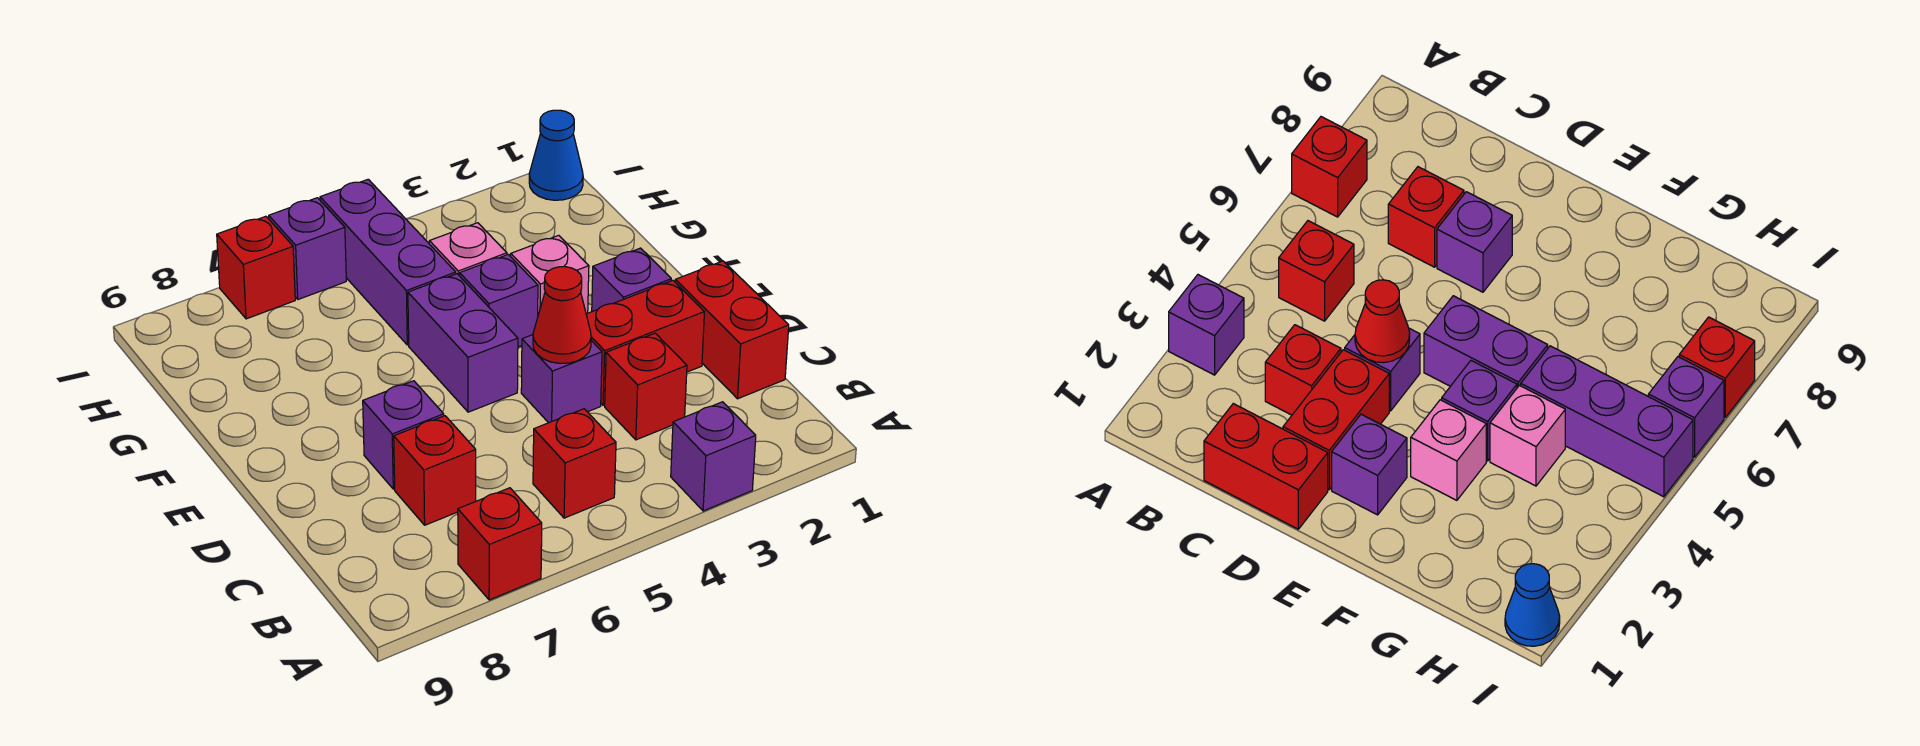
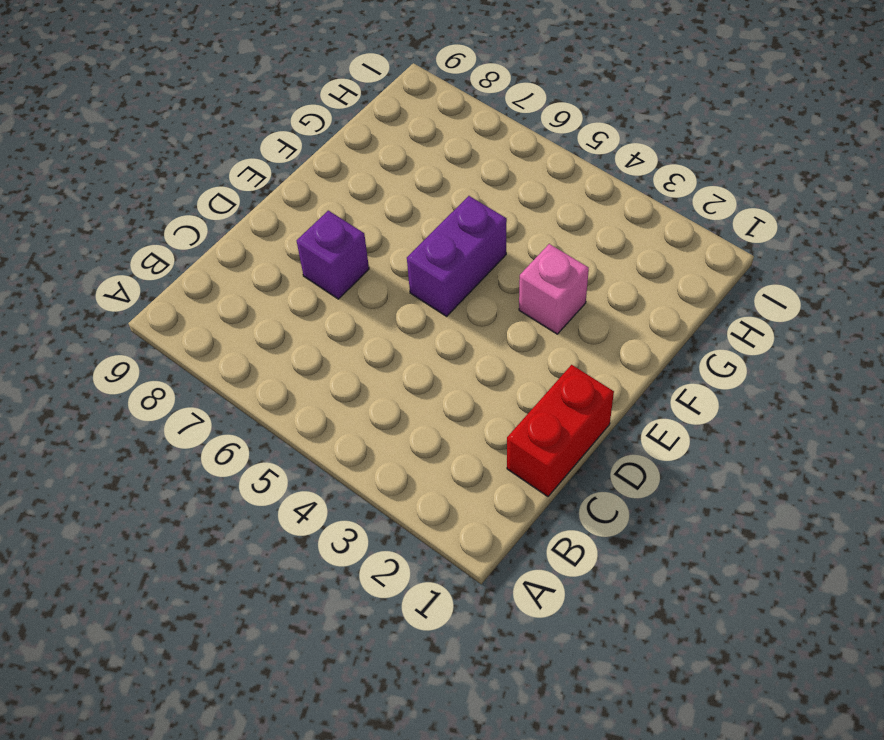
none -> purple brick A3 level 1
none -> red brick A7 level 1
none -> red brick B5 level 1

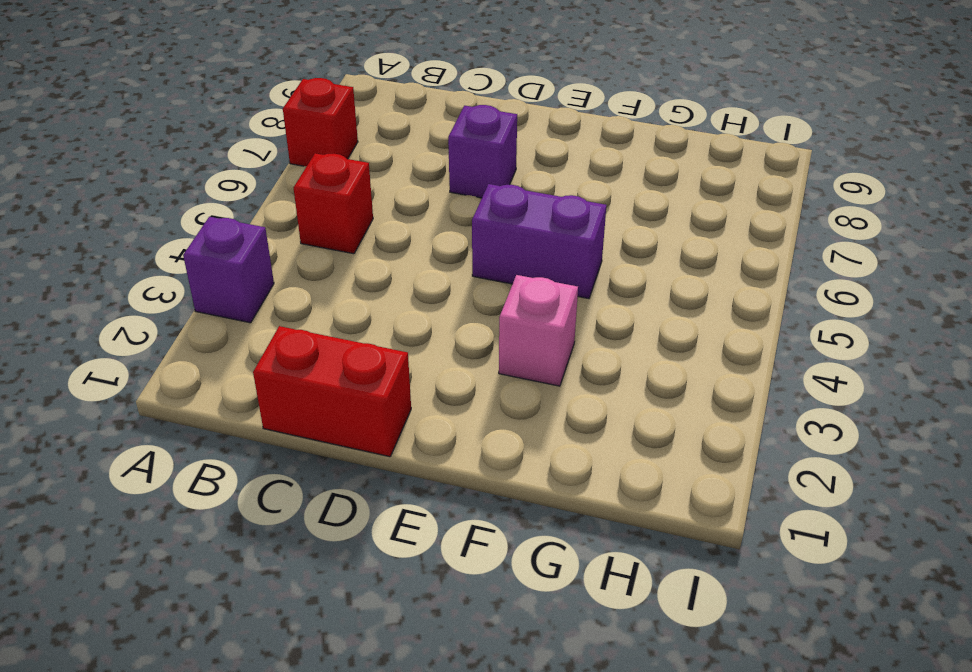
none -> red brick C3 level 1
none -> red brick C7 level 1
none -> red brick D2:D3 level 1

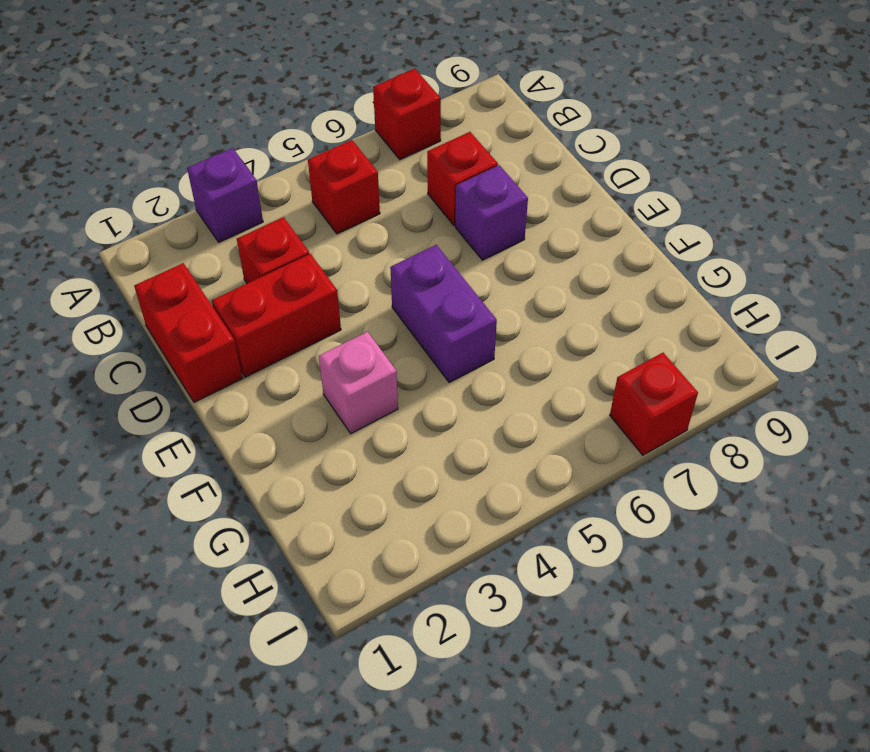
none -> purple brick D4 level 1
none -> purple brick E2 level 1
none -> purple brick F4 level 1

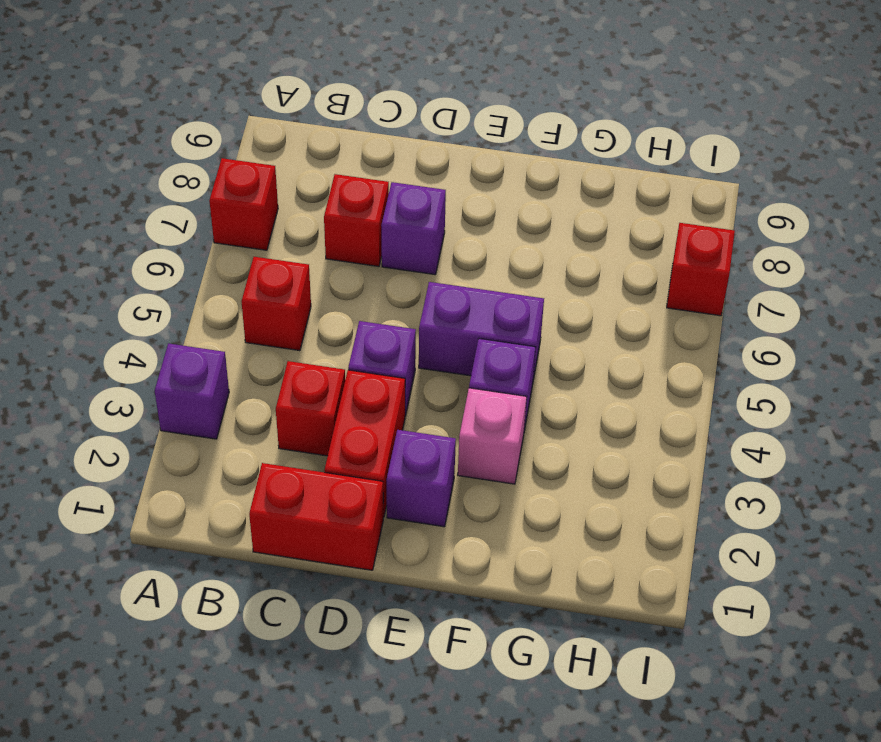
none -> pink brick G4 level 1
none -> purple brick G5:I5 level 1
none -> blue cone I1 level 1

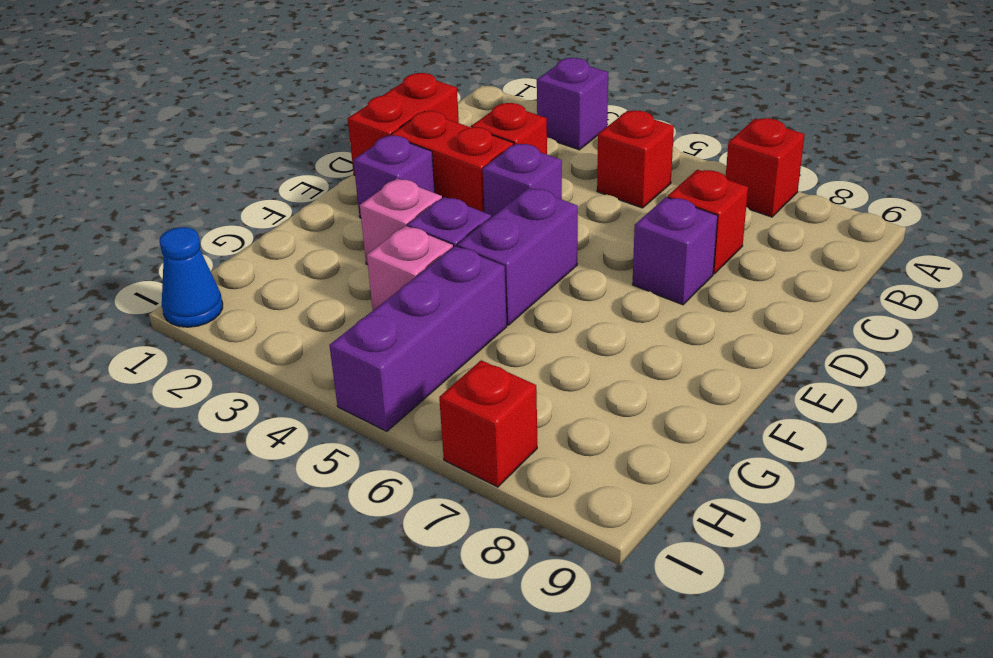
none -> purple brick I6 level 1
none -> red cone D4 level 2

